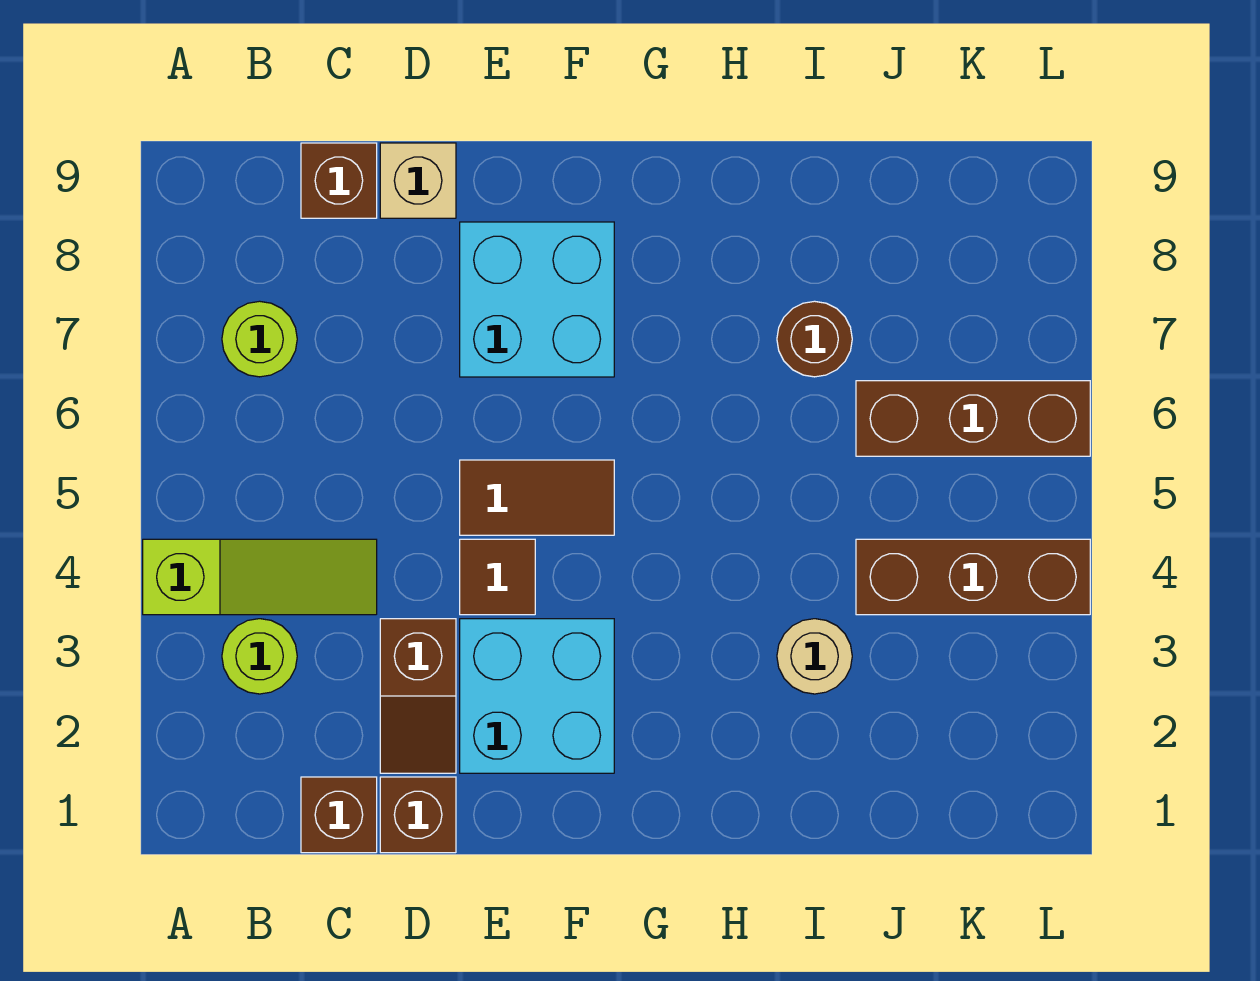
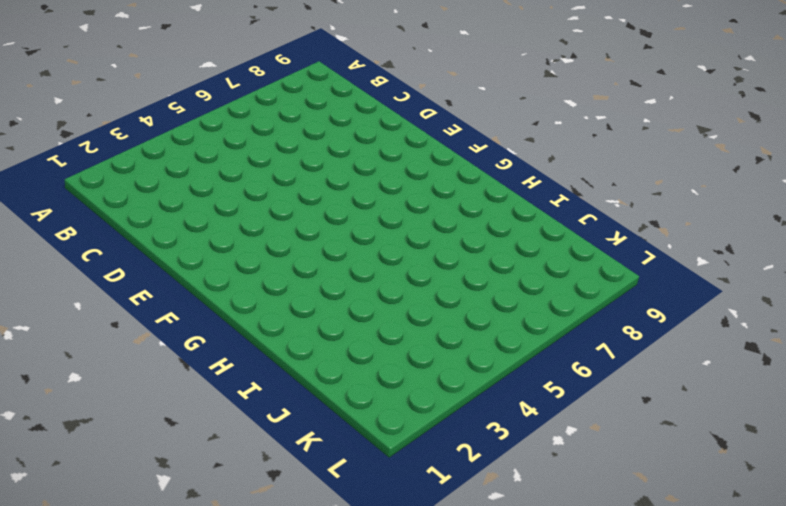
none -> lime slope A4:C4 level 1 top A
none -> lime round brick B3 level 1
none -> lime round brick B7 level 1

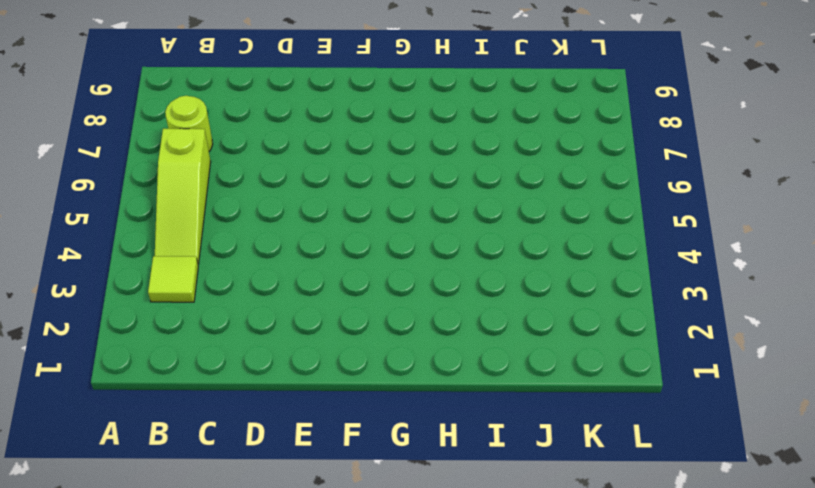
lime tile B3 level 1 -> lime round brick B3 level 1
lime slope B4:B6 level 1 top 6 -> lime slope A4:C4 level 1 top A
none -> brown brick C1 level 1
none -> brown brick C9 level 1
none -> brown brick D1 level 1

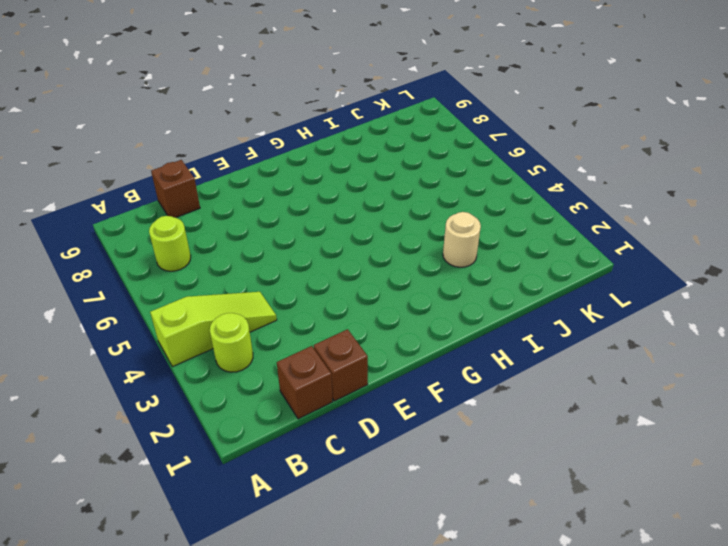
none -> brown slope D2:D3 level 1 top 3
none -> tan brick D9 level 1
none -> cyan brick E2:F3 level 1

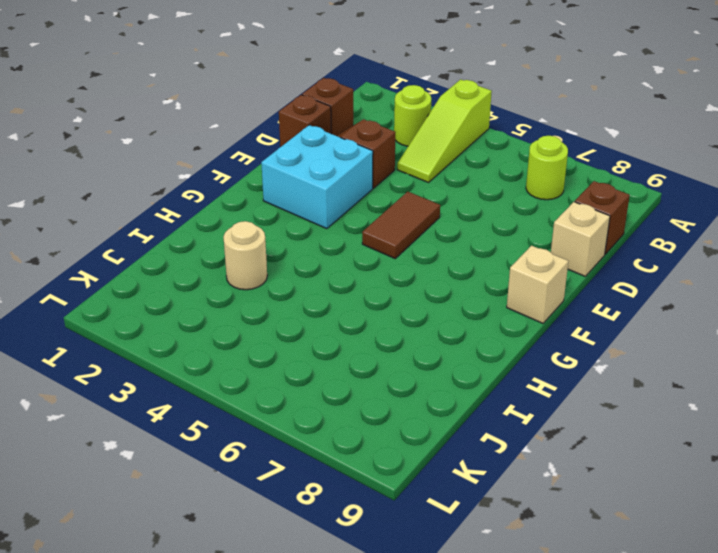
tan brick F9 level 1 -> none
none -> brown tile E4 level 1
none -> cyan brick E7:F8 level 1
none -> brown round brick I7 level 1

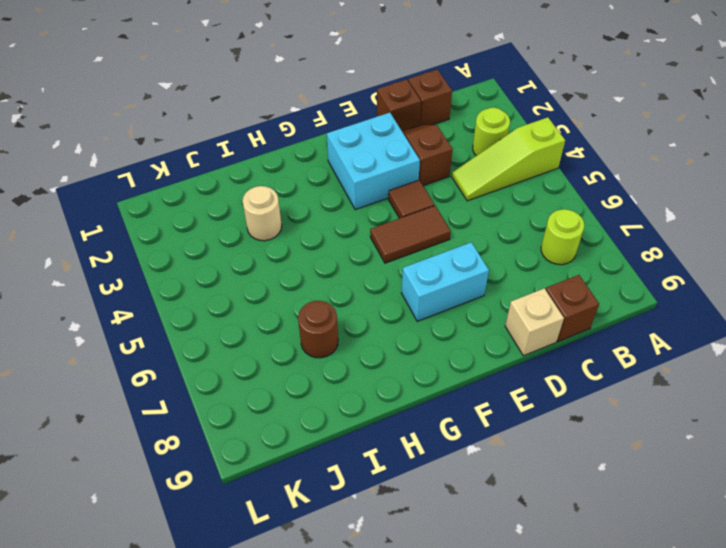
cyan brick E7:F7 level 1 -> cyan brick E7:F8 level 1
none -> brown brick J4:L4 level 1
none -> brown brick J6:L6 level 1

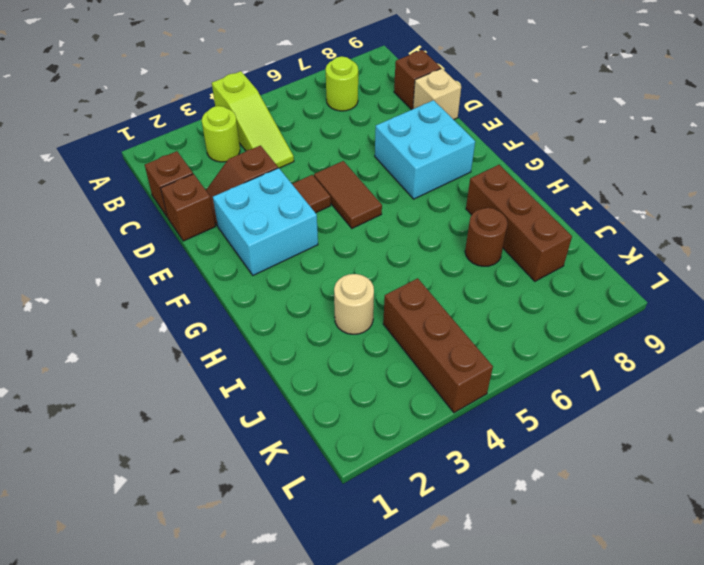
brown brick H8:J8 level 1 -> brown brick J6:L6 level 1

